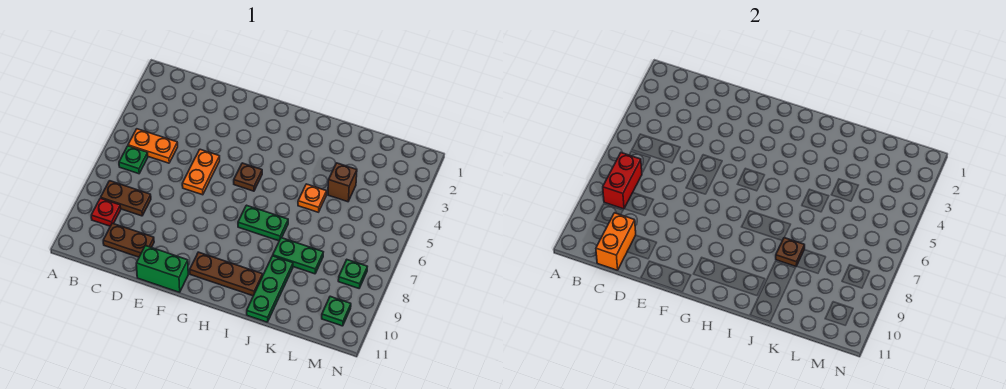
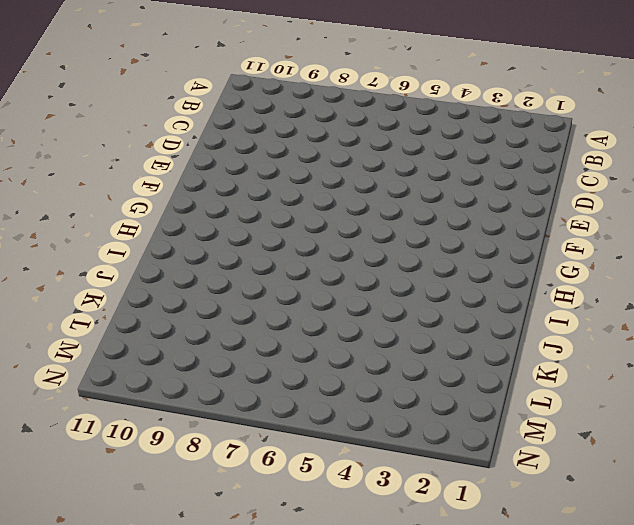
none -> orange plate B5:C5 level 1
none -> green plate B6 level 1
none -> brown plate B8:C8 level 1

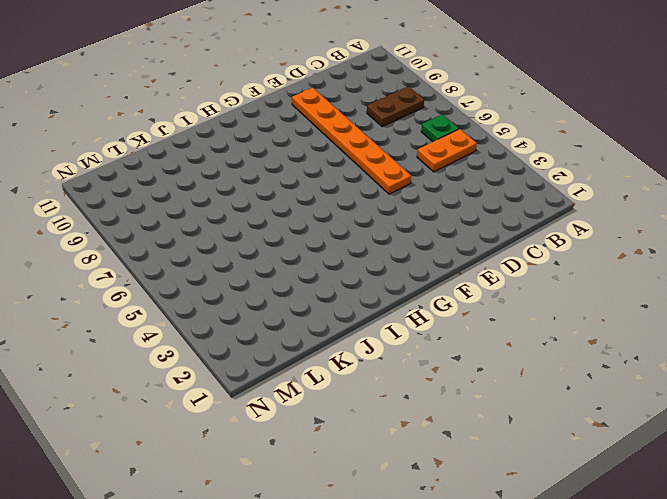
orange plate E5:E10 level 1 -> orange plate E5:E6 level 1
none -> red plate B9 level 1
none -> brown plate C10:D10 level 1
none -> green brick E11:F11 level 1

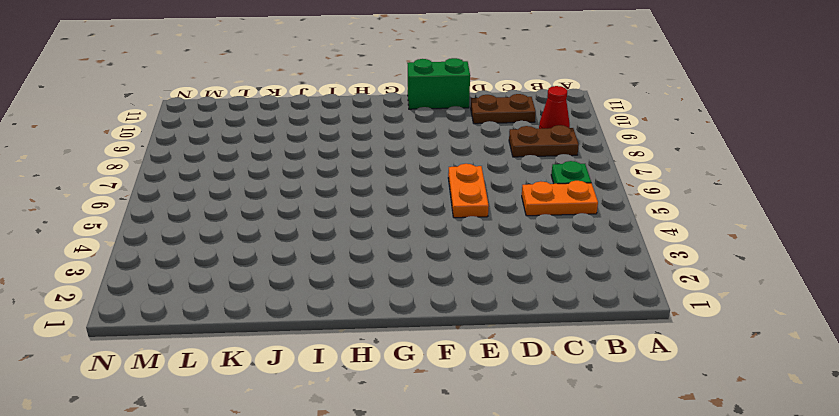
red cone B9 level 1 -> red plate B9 level 1
none -> brown plate G5 level 1
none -> brown plate G10:I10 level 1
none -> green plate H7:I7 level 1

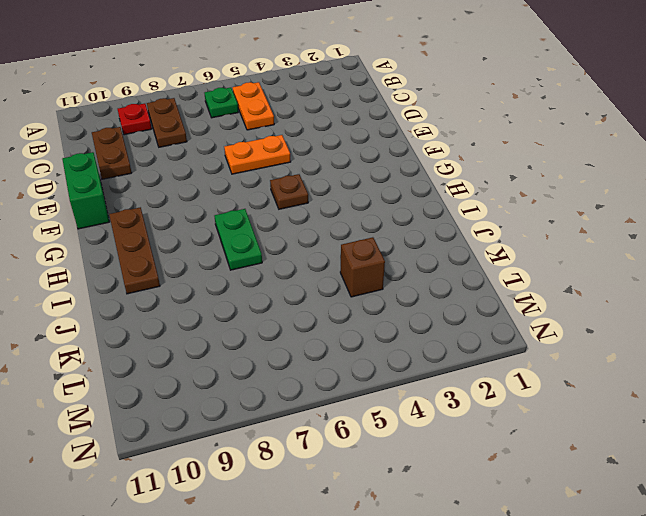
none -> orange plate J5 level 1
none -> green plate J8:K8 level 1
none -> green plate J9:J11 level 1

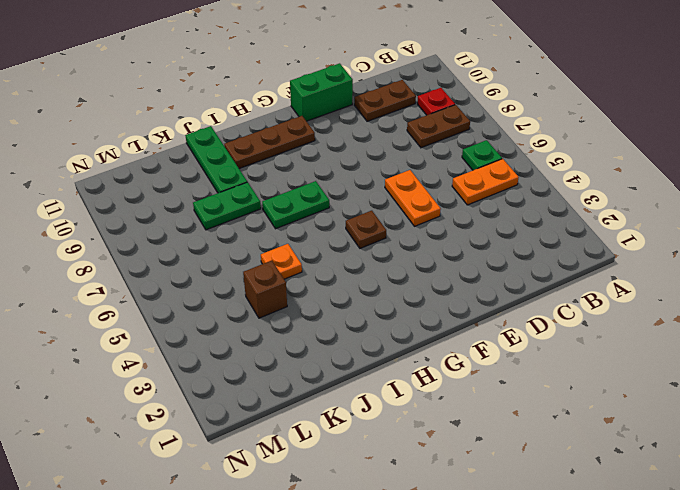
none -> green plate M8 level 1
none -> green plate M10 level 1
none -> red brick B7:B8 level 2

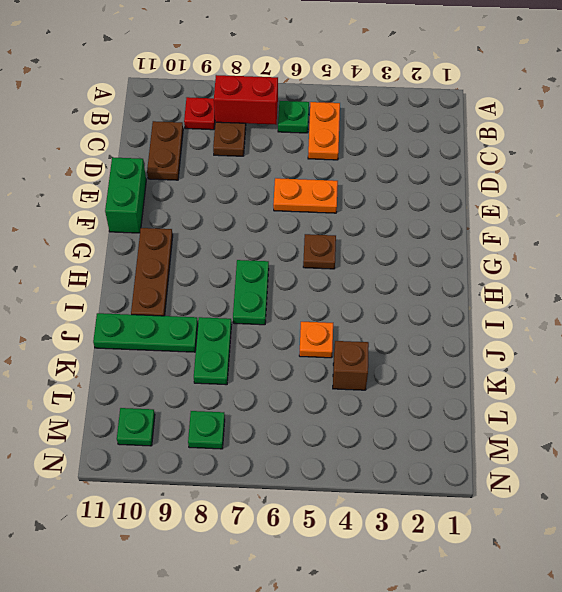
none -> orange brick C10:C11 level 2
none -> brown plate J8 level 2

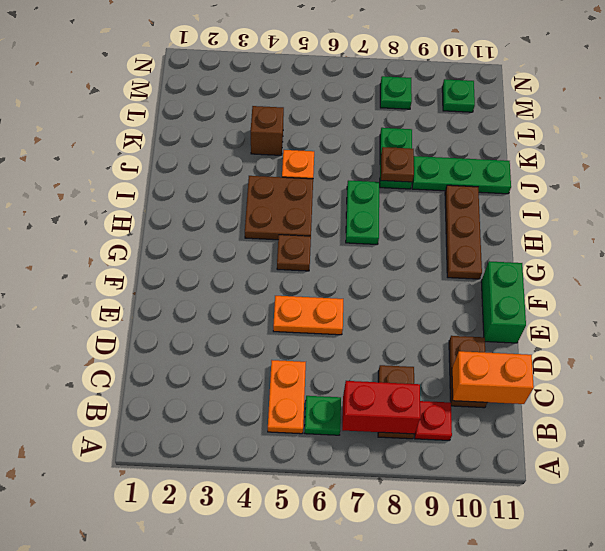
brown plate H4:I5 level 1 -> none

